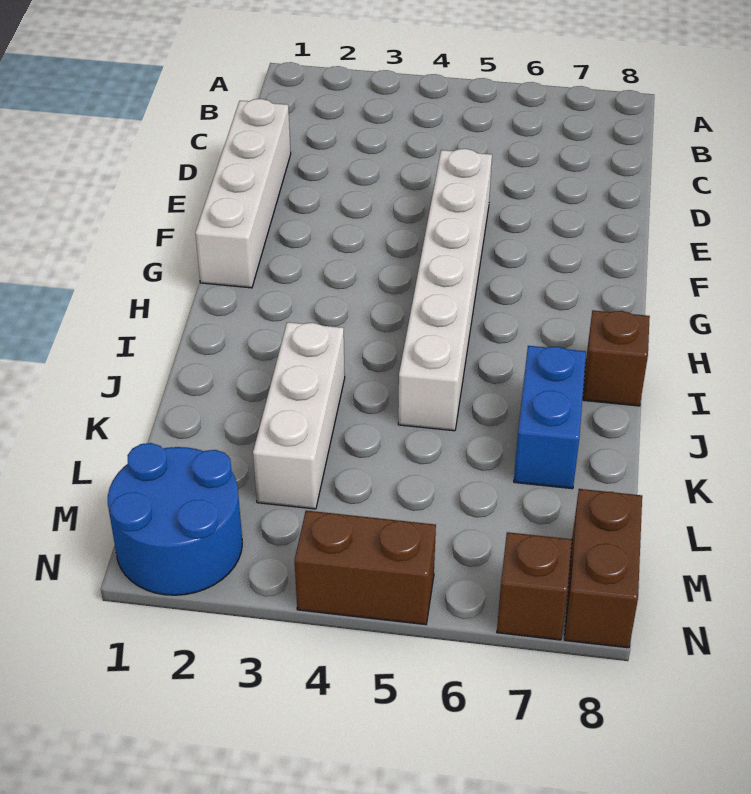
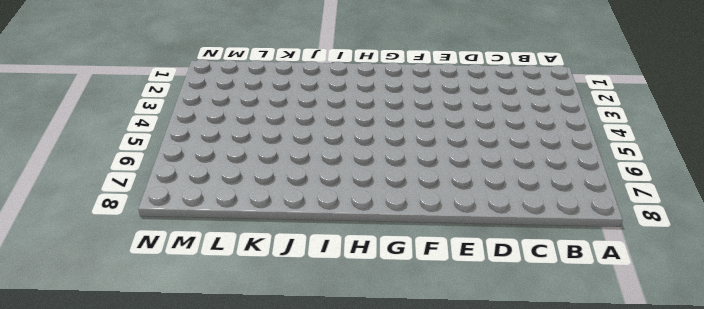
none -> white brick D1:G1 level 1
none -> white brick E5:J5 level 1

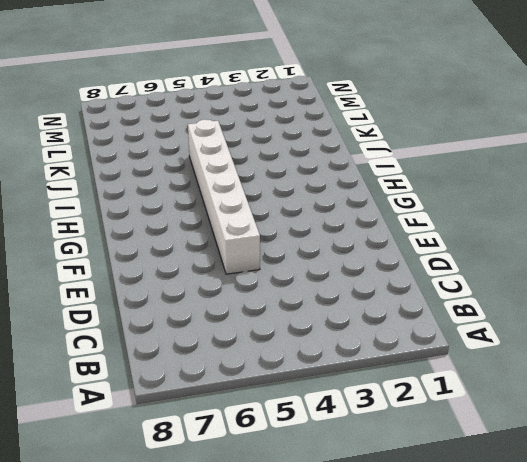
none -> white brick D1:G1 level 1
none -> brown brick I8 level 1

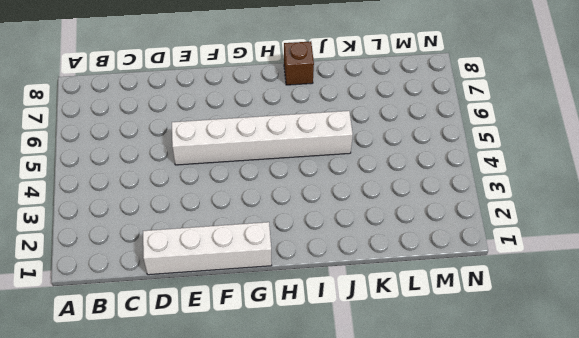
none -> white brick J3:L3 level 1
none -> blue brick J7:K7 level 1

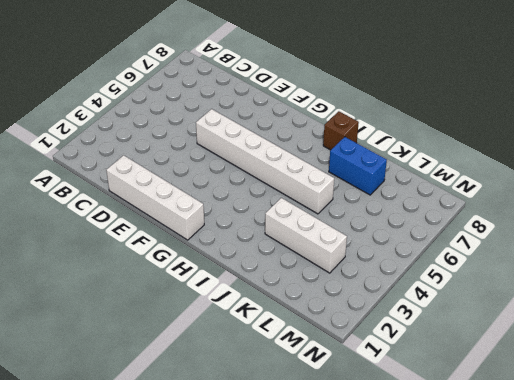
none -> blue round brick M1:N2 level 1
none -> brown brick M8:N8 level 1

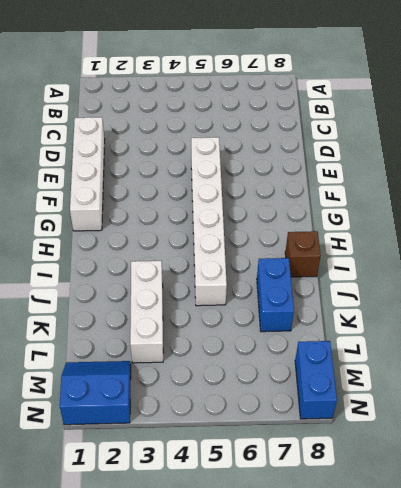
blue slope M1:N2 level 1 top N -> blue round brick M1:N2 level 1
blue brick M8:N8 level 1 -> brown brick M8:N8 level 1
none -> brown brick N4:N5 level 1
none -> brown brick N7 level 1

